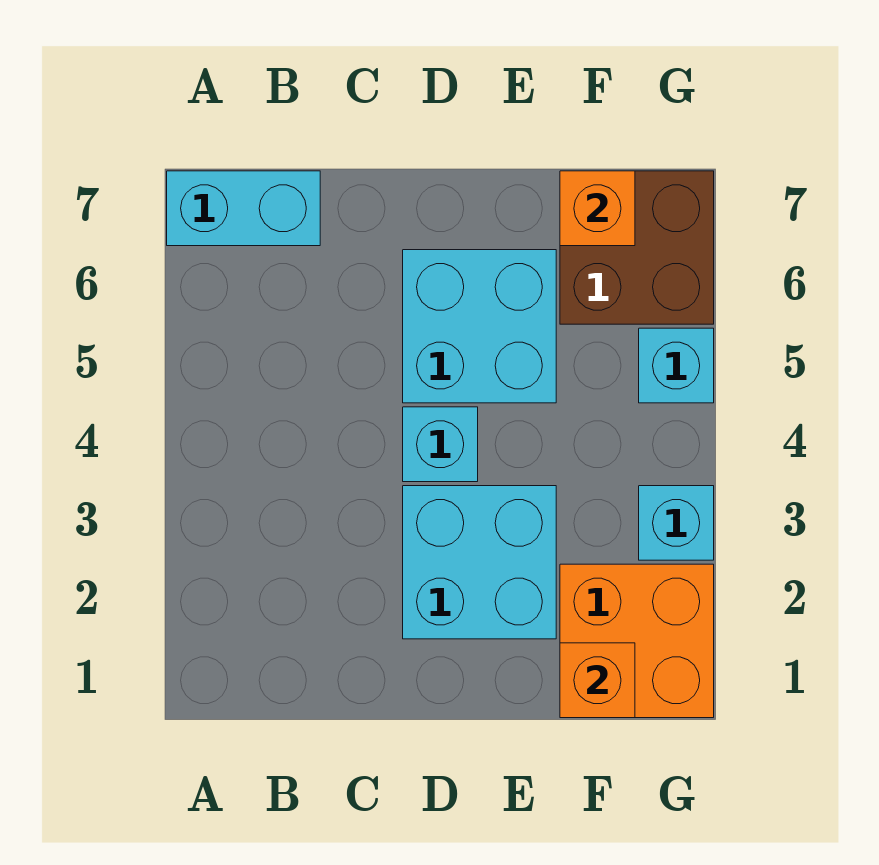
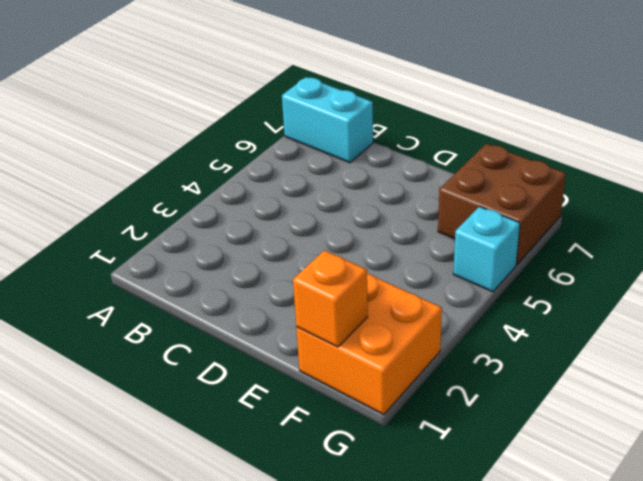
none -> cyan brick D2:E3 level 1
none -> cyan brick D4 level 1

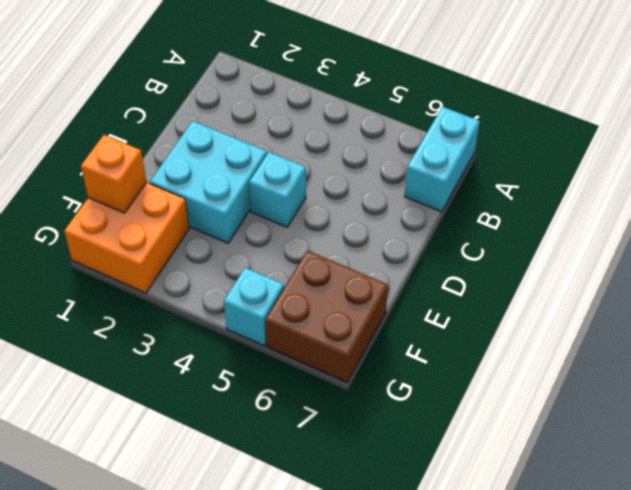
none -> cyan brick D5:E6 level 1
none -> cyan brick G3 level 1

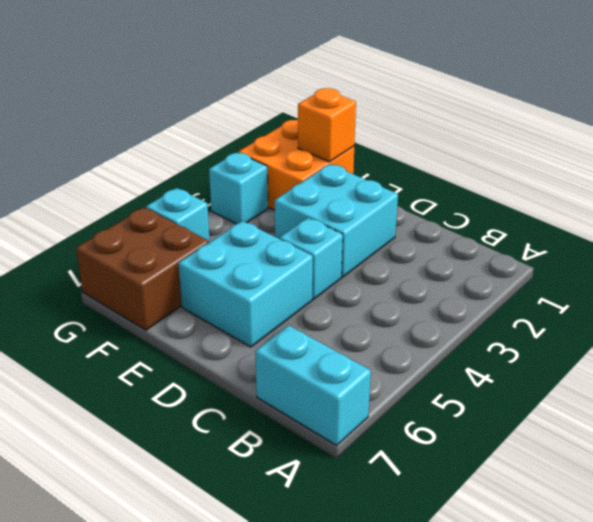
none -> orange brick F7 level 2

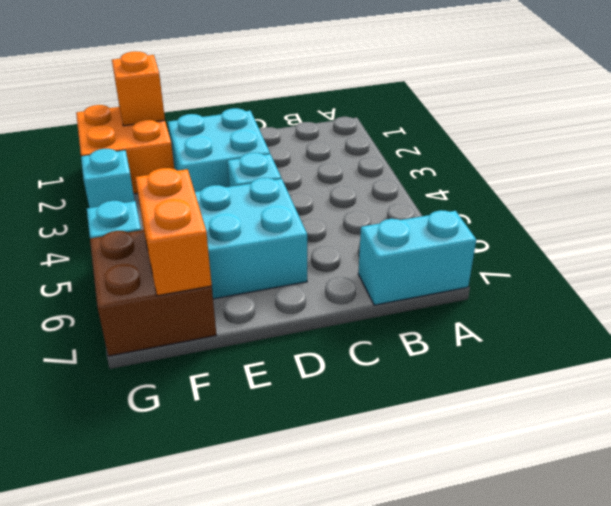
orange brick F6:F7 level 2 -> orange brick F7 level 2

